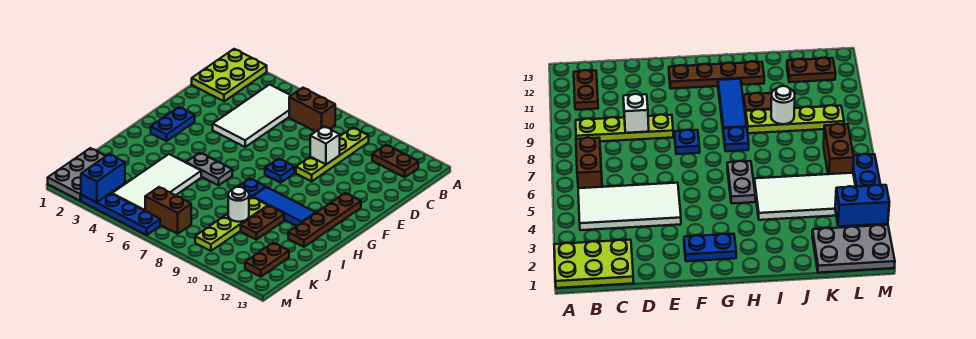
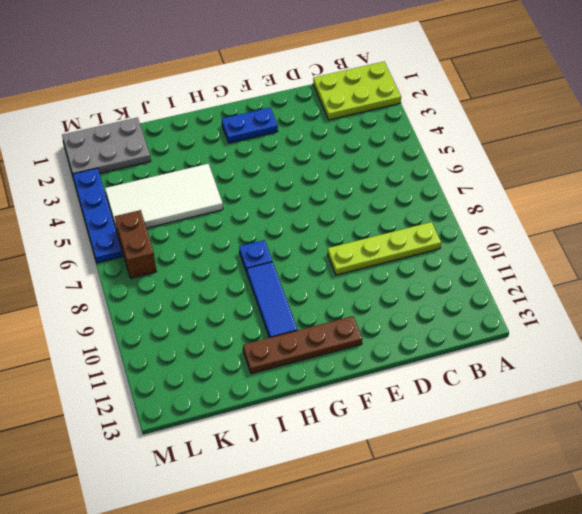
none -> white tile B4:E5 level 1
none -> brown brick B6:B7 level 1
none -> brown plate B11:B12 level 1

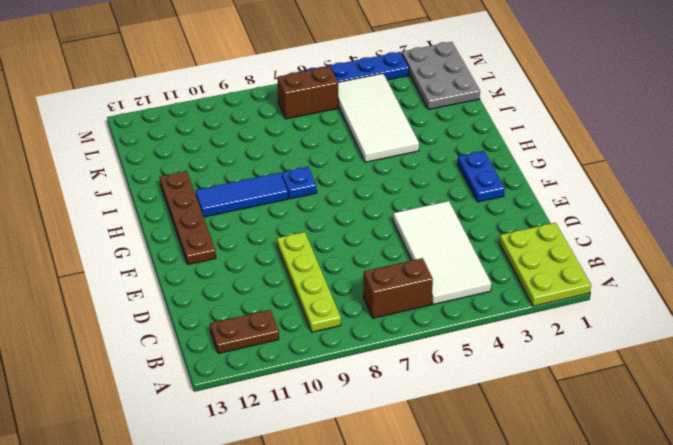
none -> blue plate F8 level 1
none -> grey plate H5:H6 level 1
none -> lime plate I9:L9 level 1

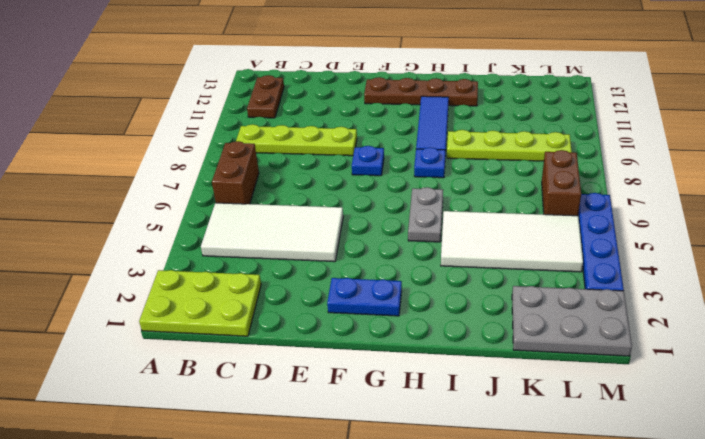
none -> brown plate I10:J10 level 1
none -> brown plate K12:L12 level 1
none -> white brick D9 level 2

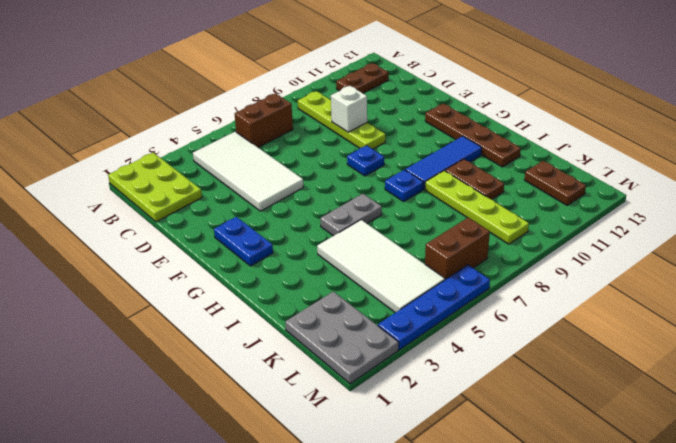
none -> white round brick J9 level 2
none -> blue brick L3:M3 level 2

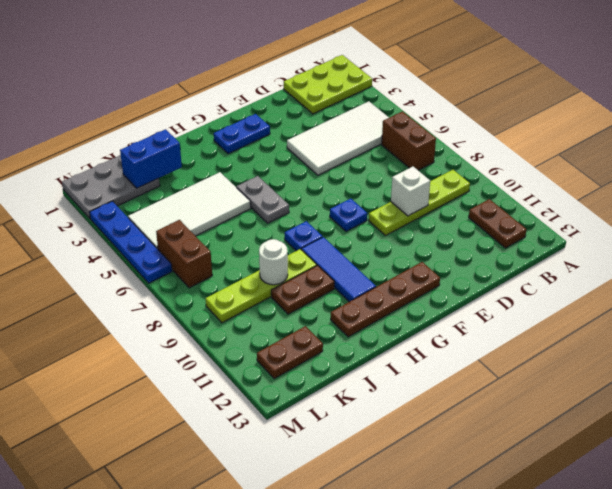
blue brick J2:K2 level 2 -> blue brick L3:M3 level 2

